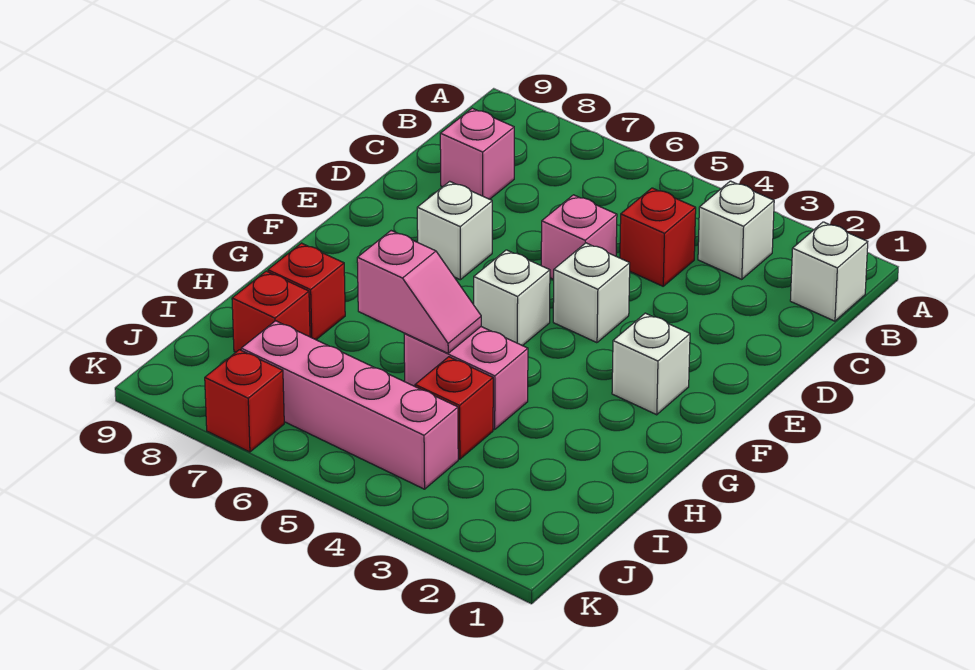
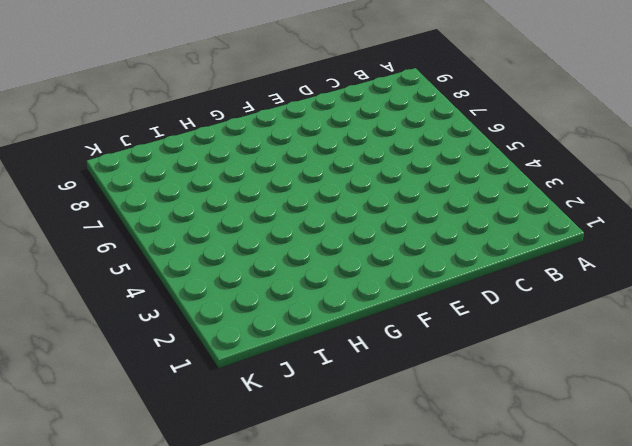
none -> white brick B1 level 1
none -> white brick B3 level 1
none -> red brick C4 level 1

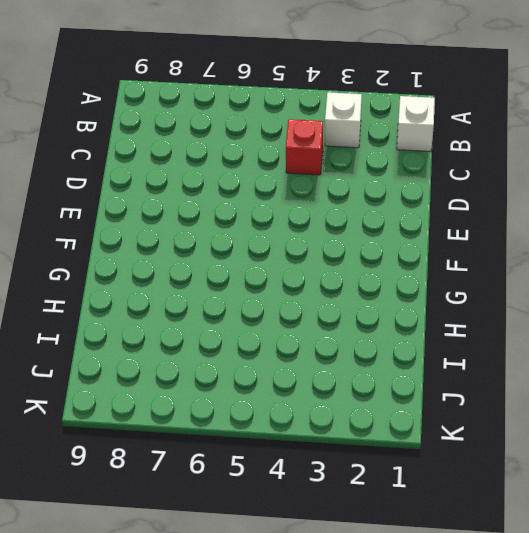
none -> pink brick C8 level 1
none -> pink brick D5 level 1
none -> white brick E4 level 1

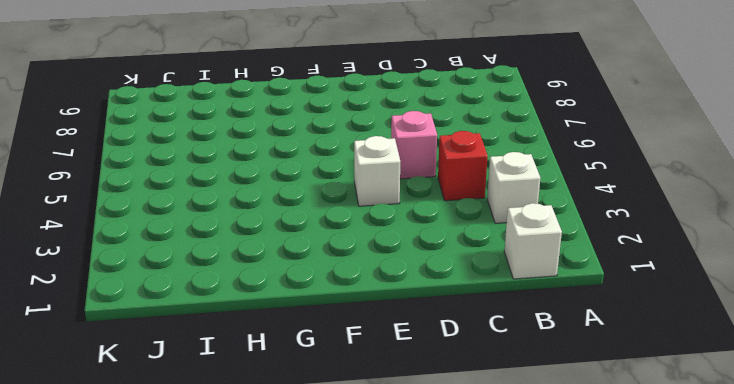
none -> pink brick C8 level 1
none -> white brick E7 level 1
none -> white brick F2 level 1

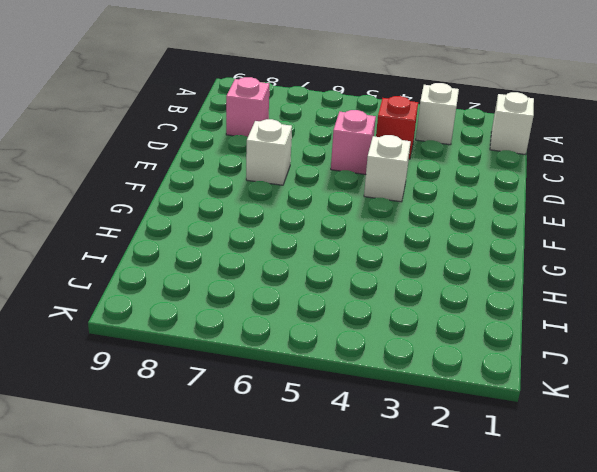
none -> white brick F2 level 1
none -> white brick F5 level 1
none -> pink brick H4:H5 level 1

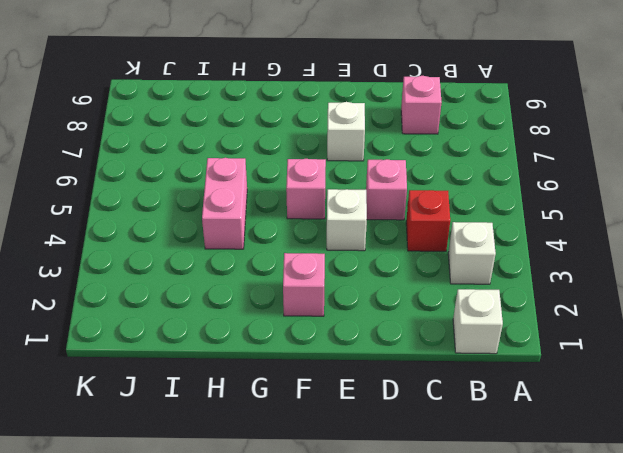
pink brick F2 level 1 -> white brick F2 level 1
pink brick F5 level 1 -> white brick F5 level 1
none -> red brick H8 level 1
none -> red brick I4 level 1
none -> red brick I8 level 1

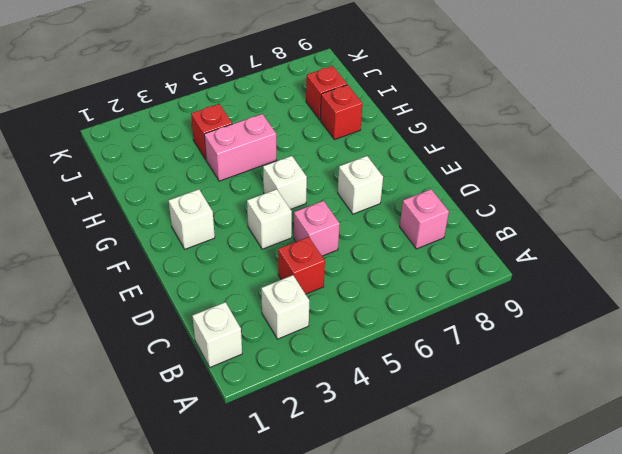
none -> pink brick J4:J7 level 1
none -> red brick K7 level 1
none -> pink slope H5:H6 level 2 top 6

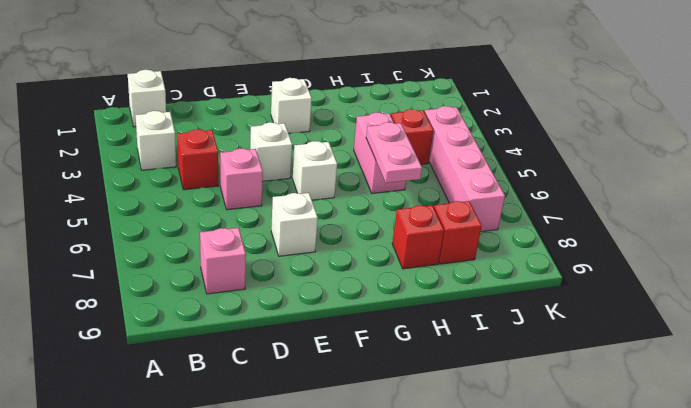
pink plate H5:H6 level 2 -> pink slope H5:H6 level 2 top 6
none -> red brick K7 level 1

